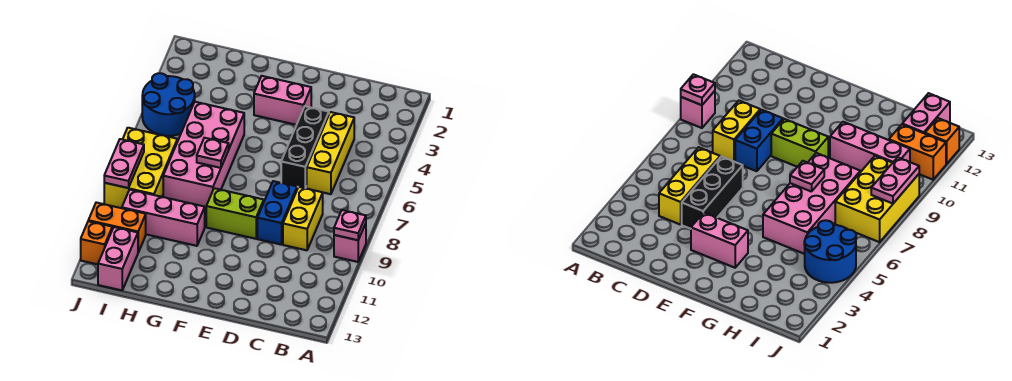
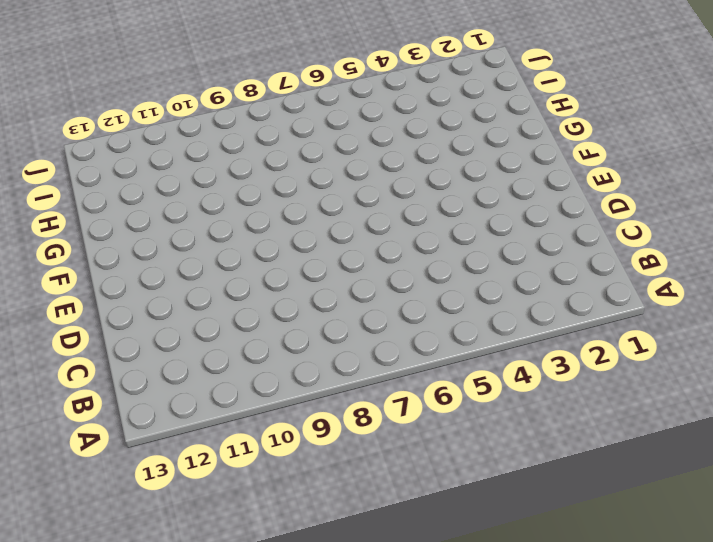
none -> pink brick A9 level 1
none -> yellow brick C4:C6 level 1
none -> yellow brick C8:C9 level 1

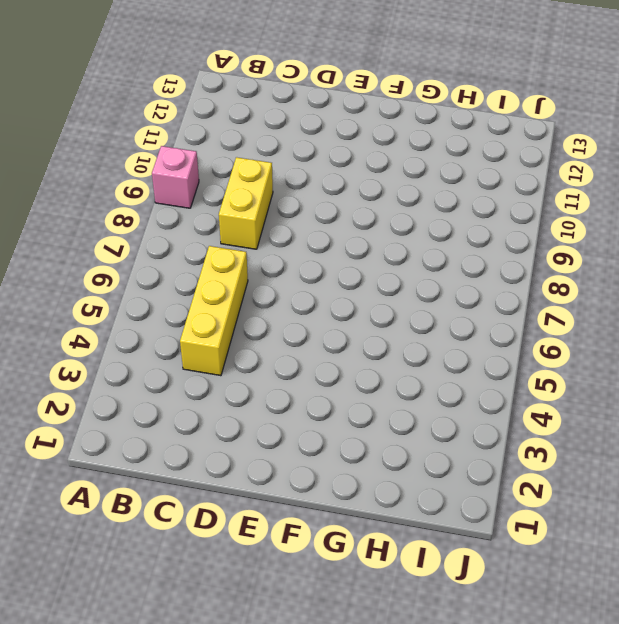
none -> black brick D4:D6 level 1
none -> blue brick D8:D9 level 1
none -> pink brick E3:F3 level 1

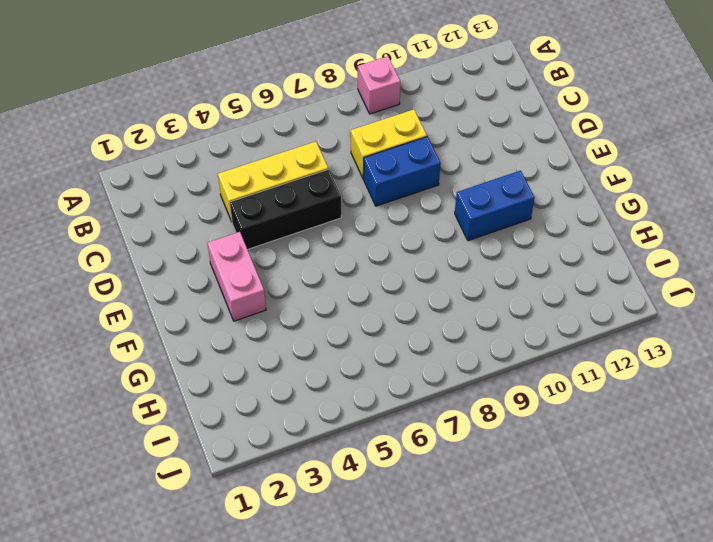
blue brick F10:F11 level 1 -> none
none -> lime brick E9:F9 level 1
none -> pink brick G5:H8 level 1
none -> pink brick G10:I10 level 1

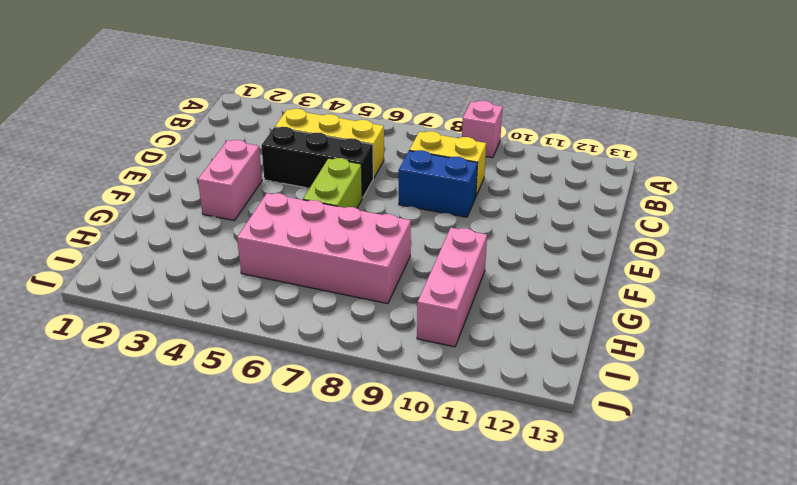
lime brick E6:F6 level 1 -> lime brick E9:F9 level 1
none -> blue round brick I4:J5 level 1
none -> yellow brick I7:J9 level 1
none -> orange brick I11:J11 level 1

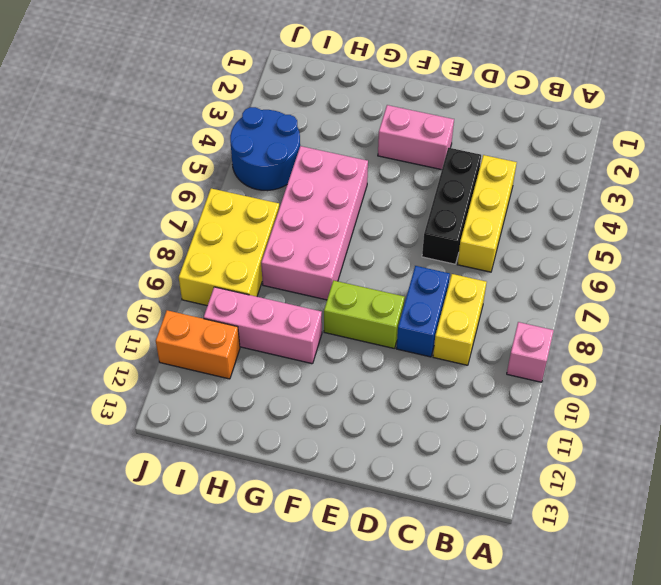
none -> pink brick I12:I13 level 1
none -> orange brick J12 level 1
none -> pink plate A9 level 2

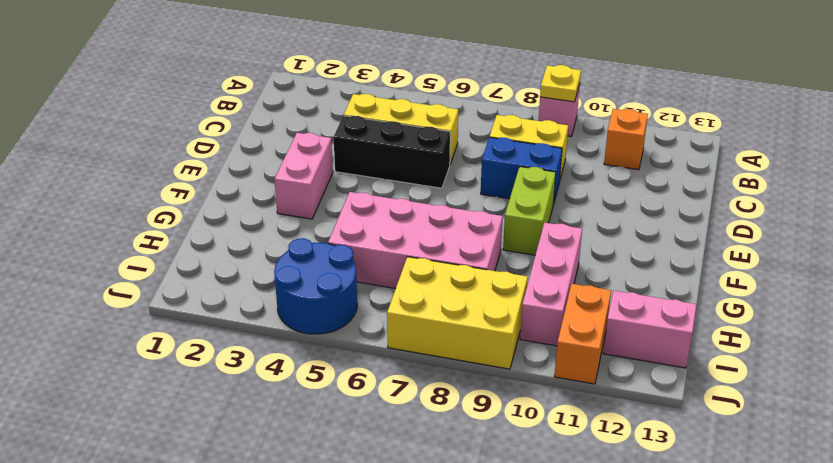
yellow plate A9 level 2 -> pink plate A9 level 2
orange brick B11 level 1 -> orange brick J12 level 1
none -> pink plate G7 level 2
none -> pink plate J8:J9 level 2

